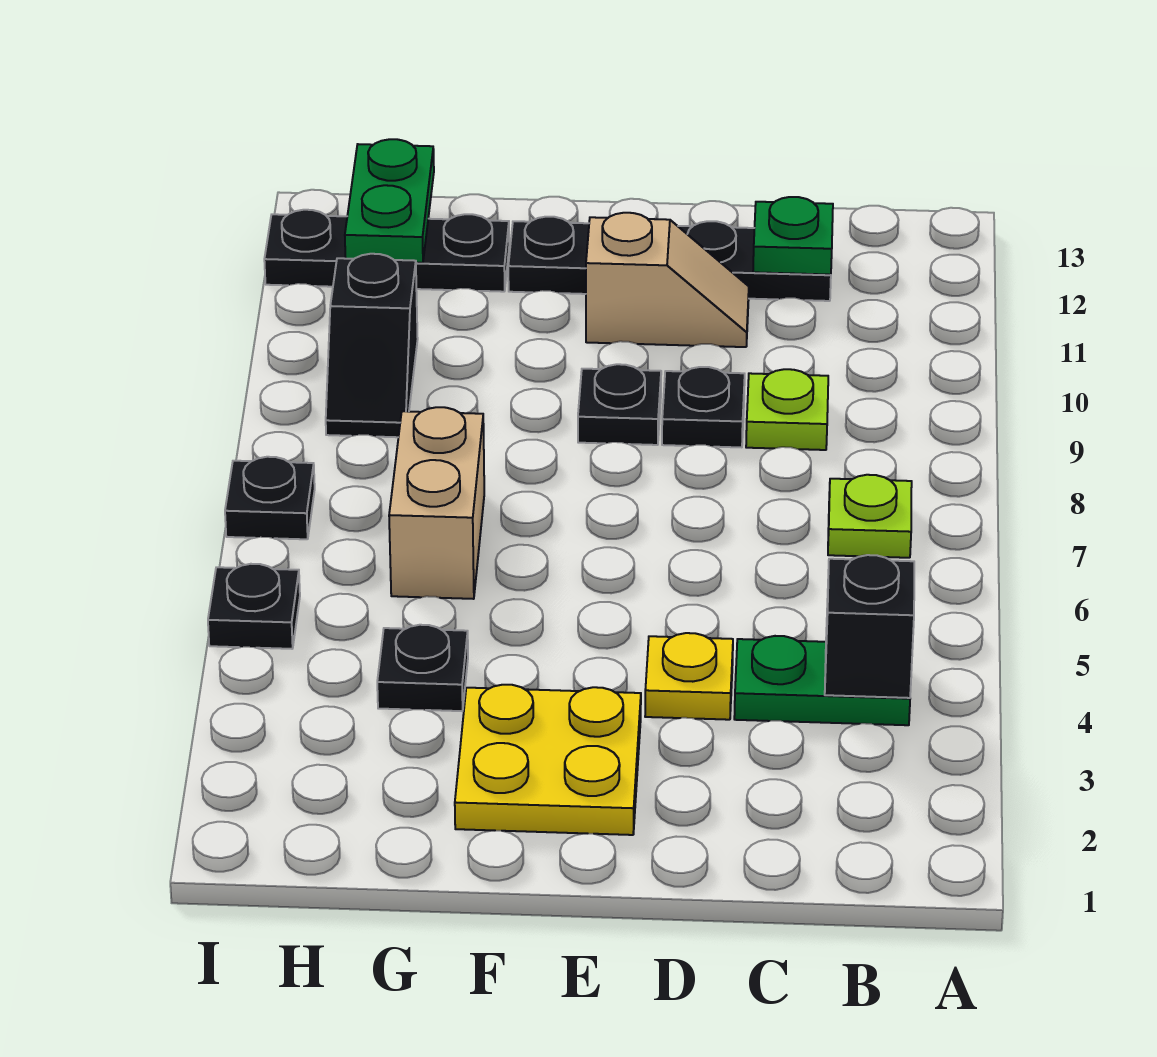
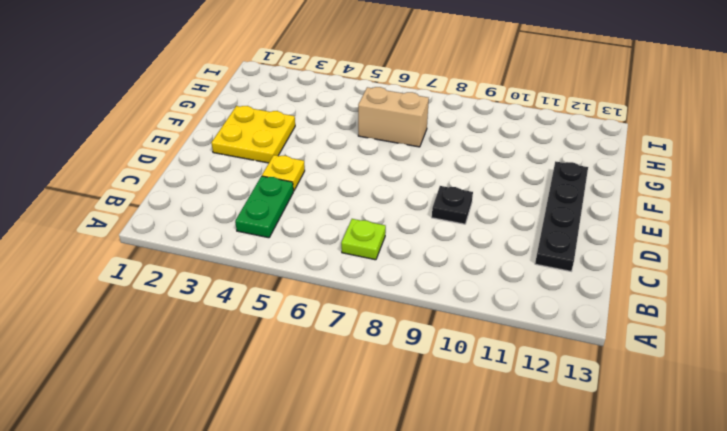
none -> lime plate C9 level 1
none -> tan slope D11:E11 level 1 top E
none -> black plate E9 level 1

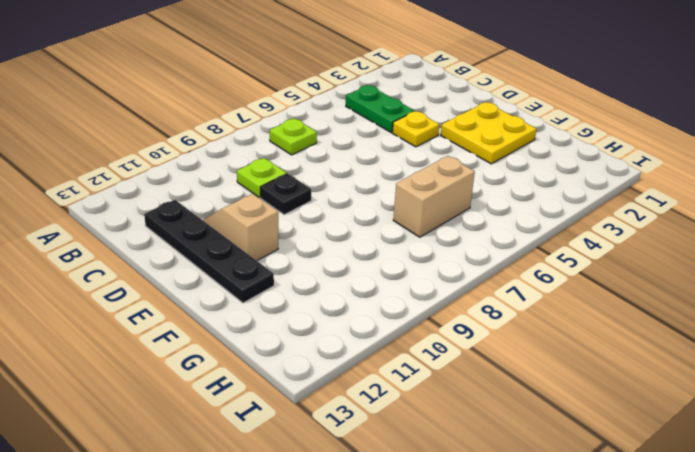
none -> black plate E9 level 1
none -> black plate G4 level 1
none -> black plate G12:I12 level 1

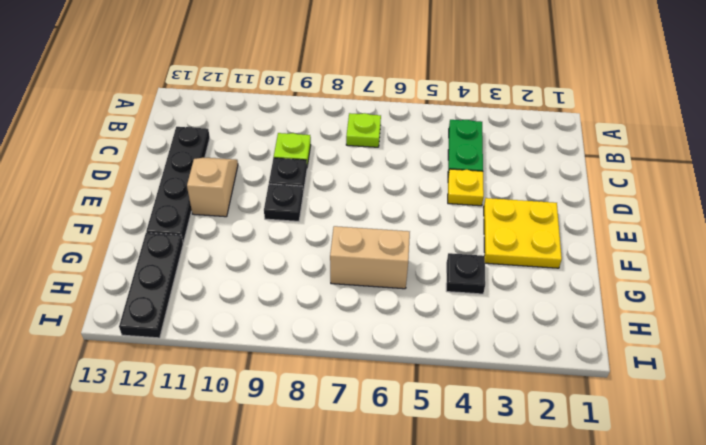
none -> black slope H9:H10 level 1 top 10
none -> black plate I5 level 1
none -> black plate I7 level 1

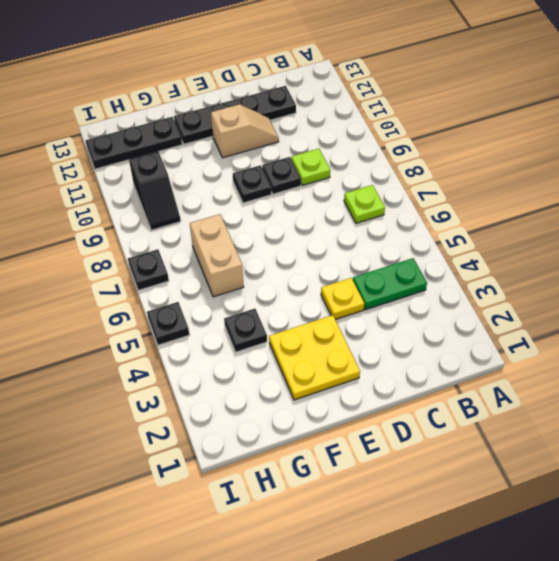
none -> black brick B4 level 2
none -> green plate C12 level 2
none -> green plate H12:H13 level 2

